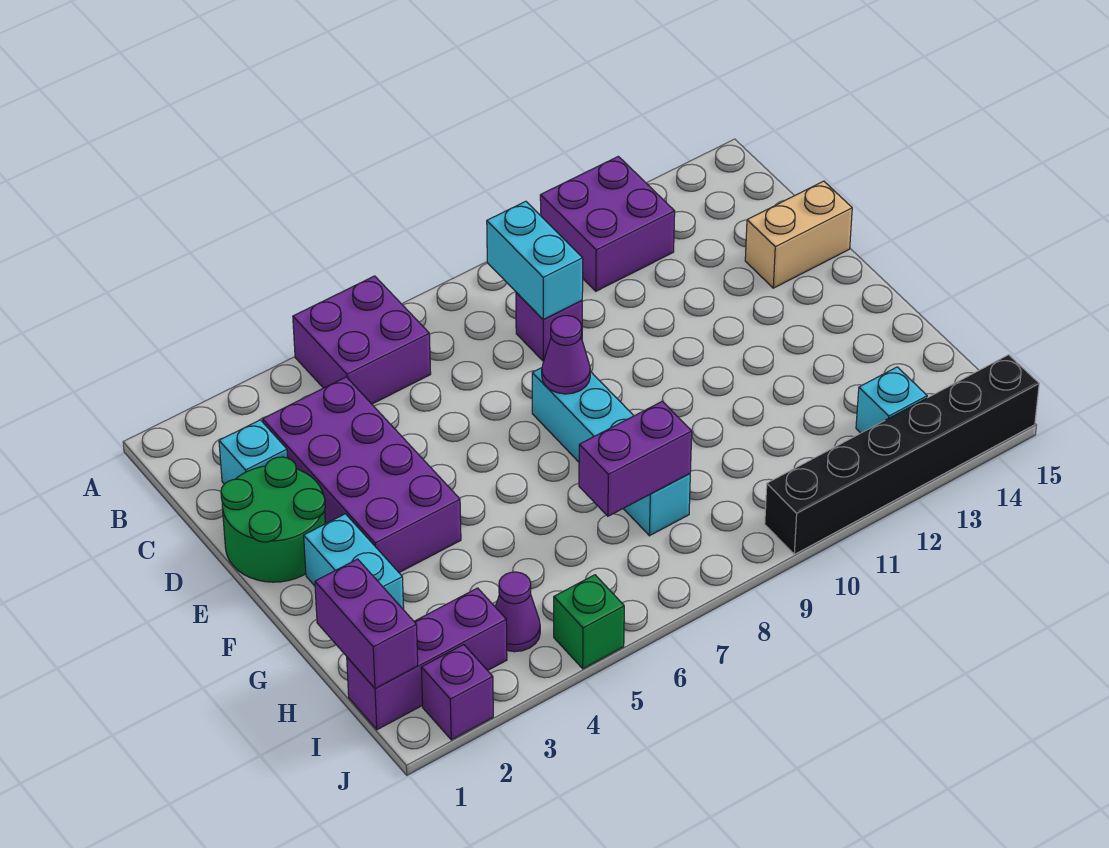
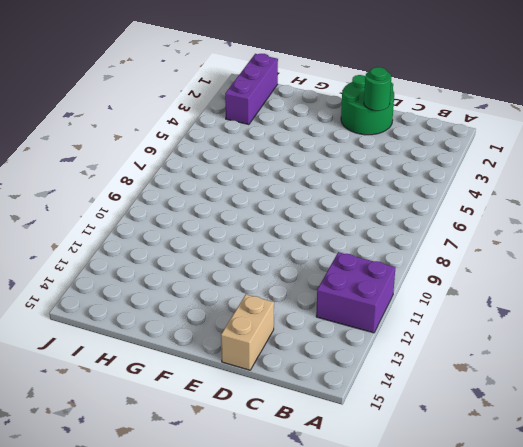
green round brick D2 level 2 -> none
none -> purple brick A5:B6 level 1
none -> cyan brick C2 level 1
none -> purple brick C3:F4 level 1

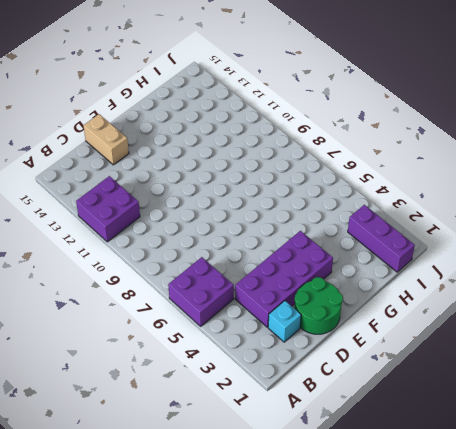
none -> purple brick C9 level 1
none -> cyan brick E8:H8 level 1
none -> cyan brick F2:G2 level 1

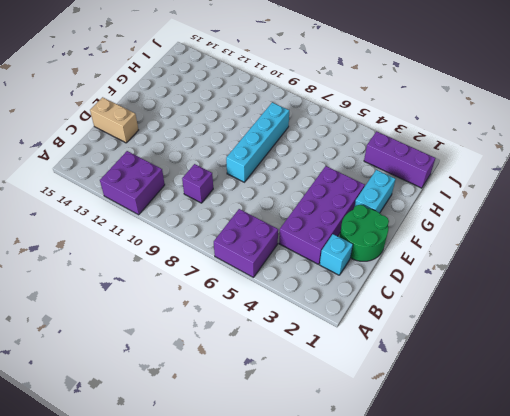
none -> purple cone I4 level 1
none -> cyan brick I13 level 1
none -> purple brick J2 level 1

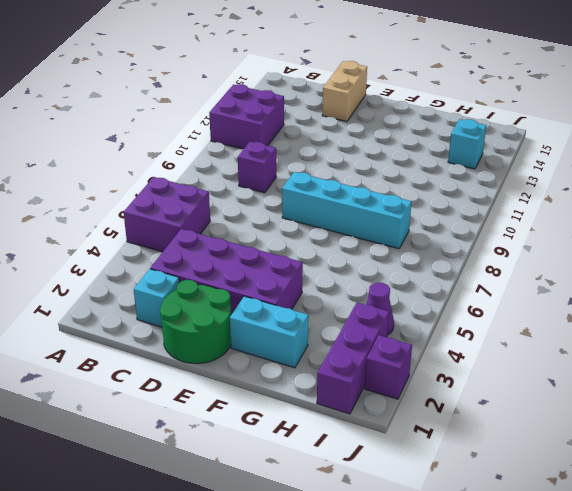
none -> green brick J5 level 1
none -> black brick J10:J15 level 1
none -> cyan brick B9:C9 level 2

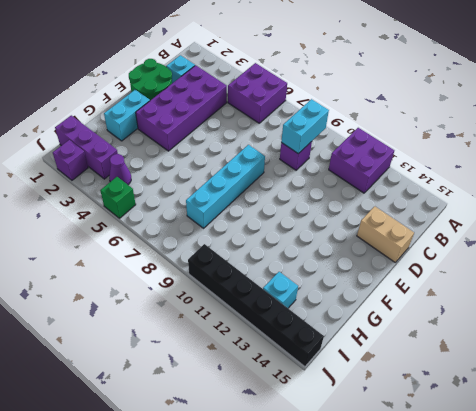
none -> purple cone E8 level 2
none -> purple brick H1:I1 level 2
none -> purple brick H7:H8 level 2

